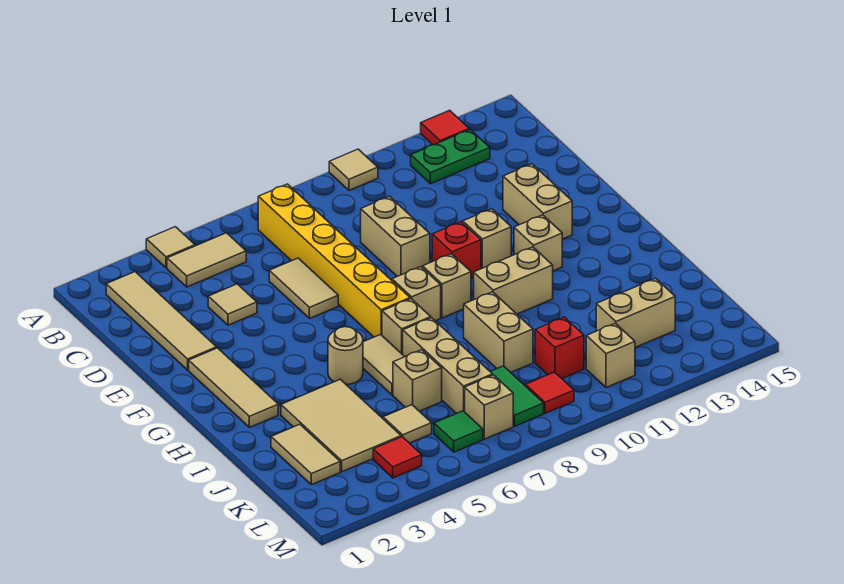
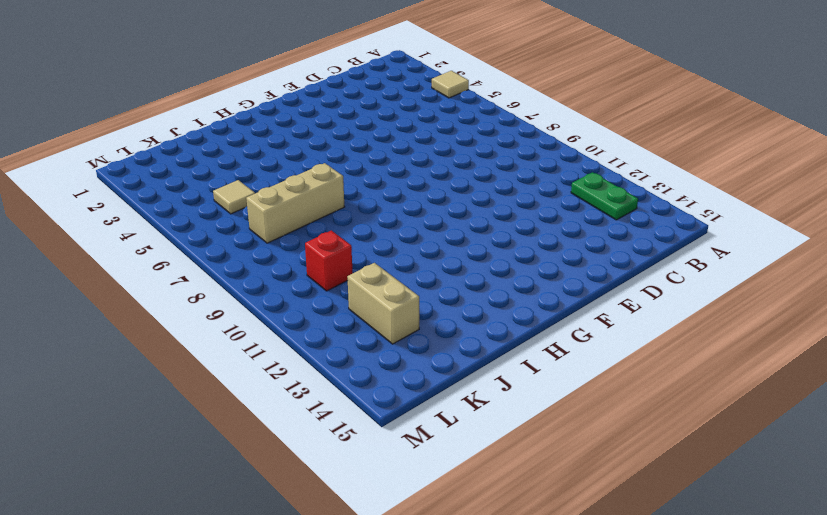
none -> tan tile A10 level 1
none -> red tile A13 level 1
none -> tan tile B2:E2 level 1
none -> tan tile B4:B5 level 1

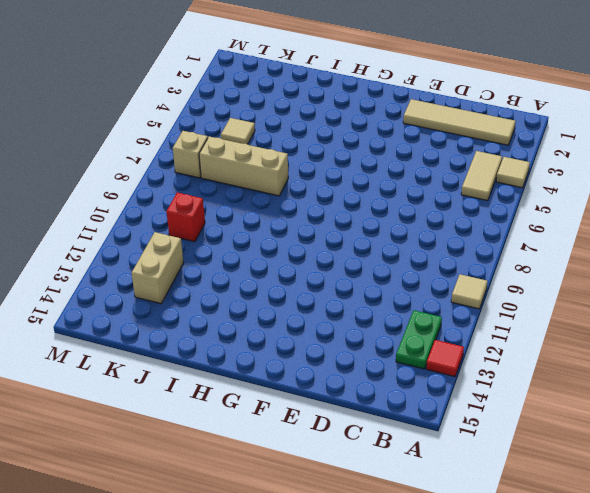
none -> yellow brick B7:G7 level 1
none -> tan tile D4 level 1
none -> tan tile D6:E6 level 1
none -> tan brick D9:E9 level 1

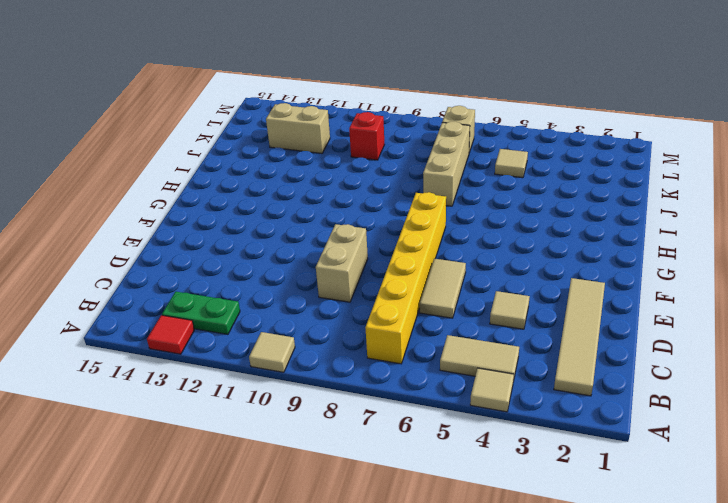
none -> tan brick E13:F13 level 1
none -> tan tile F2:H2 level 1
none -> red brick F10 level 1
none -> tan brick F11 level 1

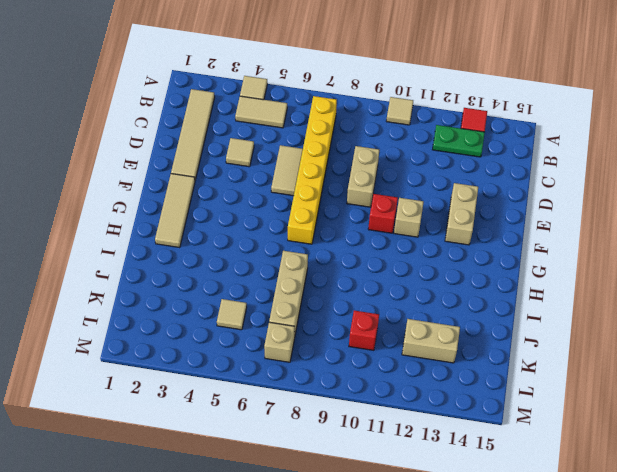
none -> tan brick G8 level 1
none -> tan brick G9 level 1
none -> tan brick G12 level 1
none -> tan round brick H5 level 1

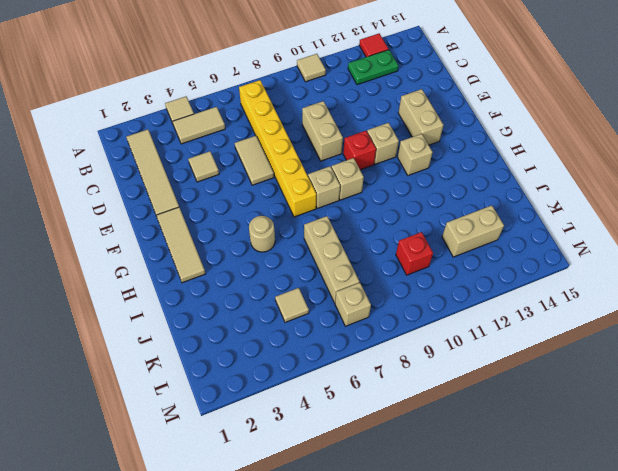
none -> tan tile H6:I6 level 1
none -> tan brick H7 level 1
none -> tan brick H10:H11 level 1
none -> tan tile I3:K4 level 1

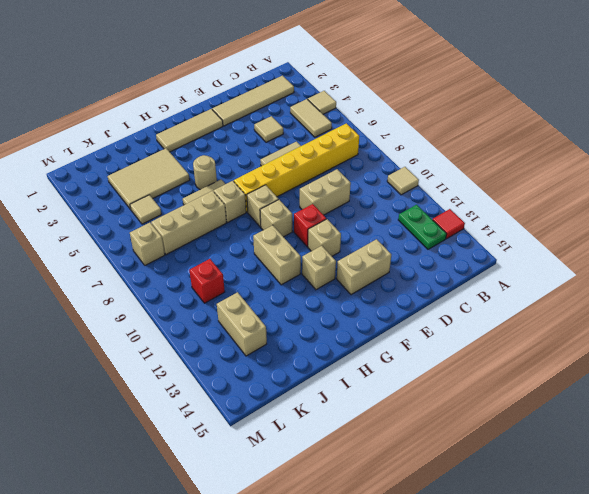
none -> tan brick I9:J9 level 1
none -> tan tile J2:K2 level 1
none -> tan brick J6 level 1
none -> green tile K8:L8 level 1

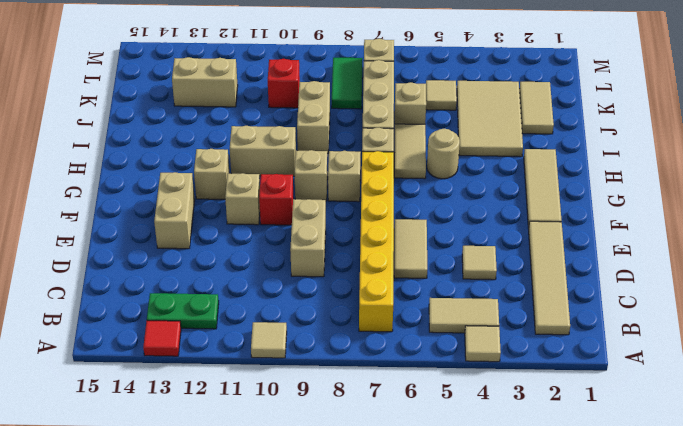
none -> red tile L4 level 1
none -> green tile L6 level 1
none -> red tile L9 level 1
none -> tan brick L11 level 1

